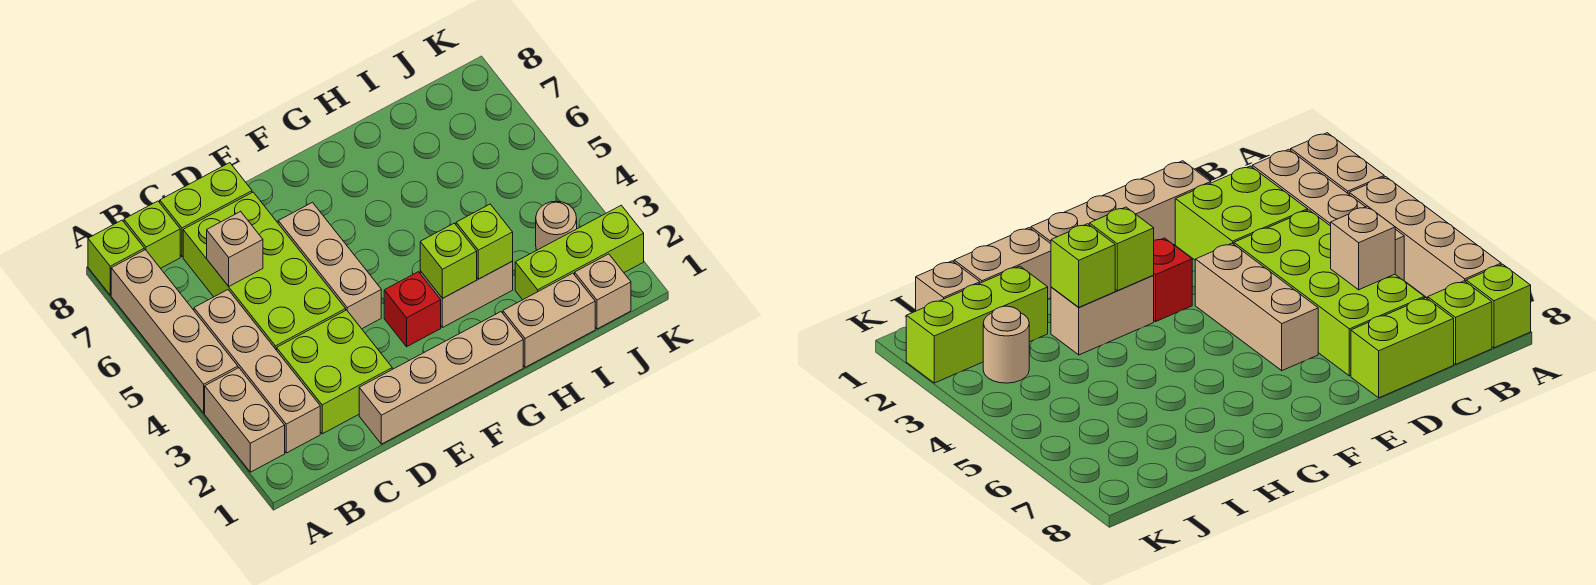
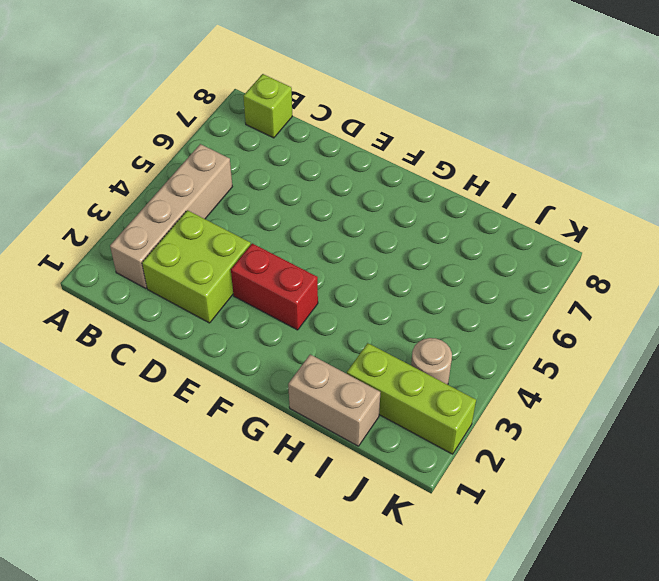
red brick E3:F3 level 1 -> red brick F3 level 1
none -> tan brick A2:A3 level 1
none -> tan brick A4:A7 level 1
none -> lime brick A8 level 1

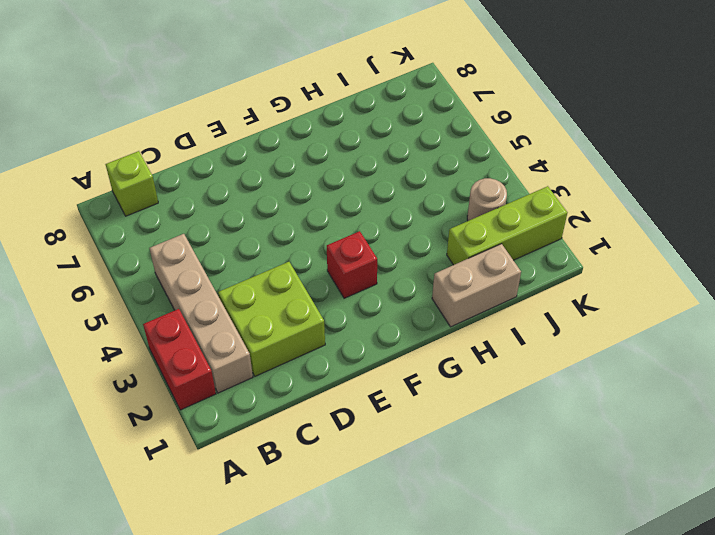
red brick A2:A3 level 1 -> tan brick A2:A3 level 1
none -> tan brick A4:A7 level 1
none -> lime brick A8 level 1
none -> lime brick C4:D7 level 1

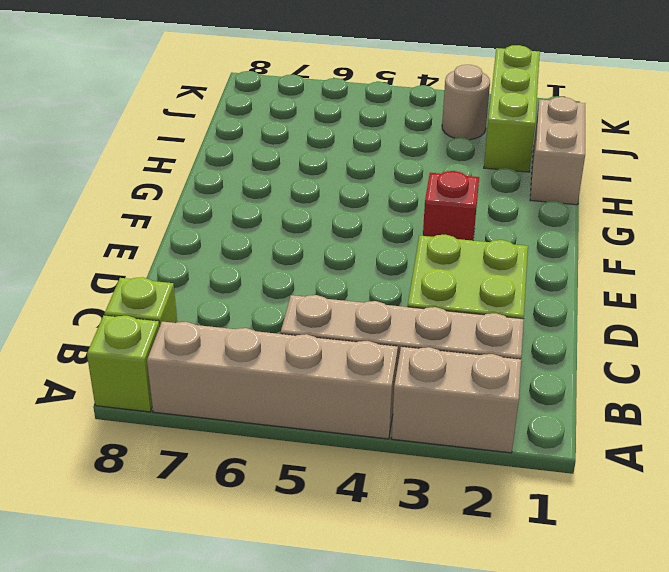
none -> lime brick C4:D7 level 1
none -> lime brick C8:D8 level 1
none -> tan brick D1:G1 level 1

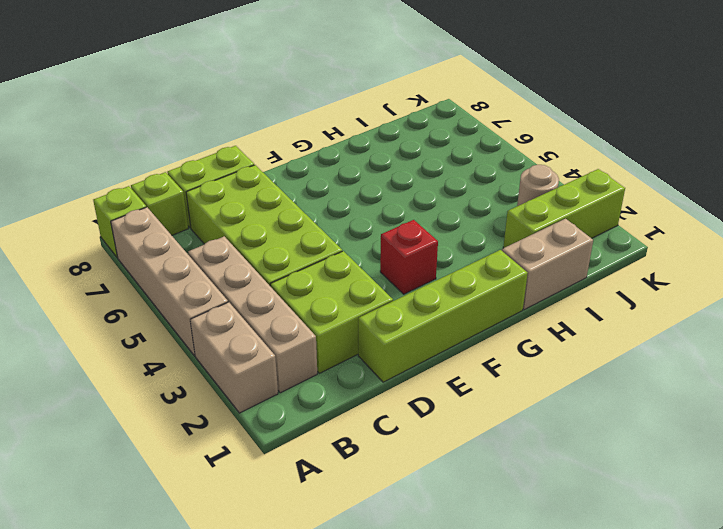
lime brick D1:G1 level 1 -> tan brick D1:G1 level 1
none -> tan brick E4:E6 level 1
none -> tan brick G3:H3 level 1
none -> tan brick J1 level 1

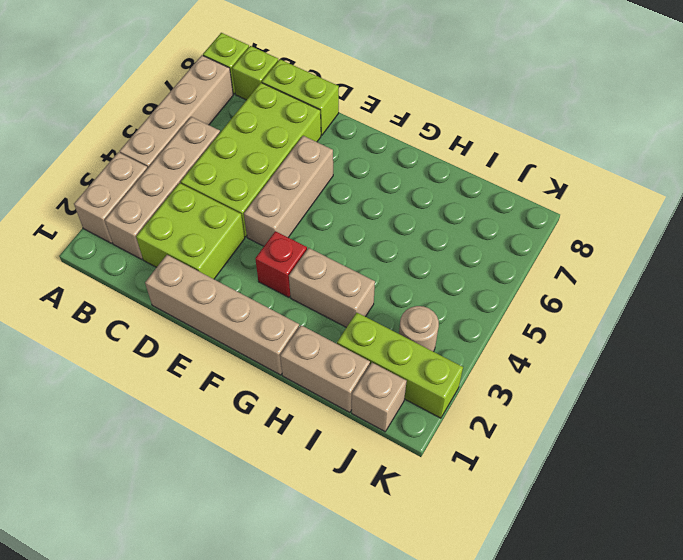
none -> tan brick C6 level 2
none -> lime brick G3 level 2
none -> lime brick H3 level 2

